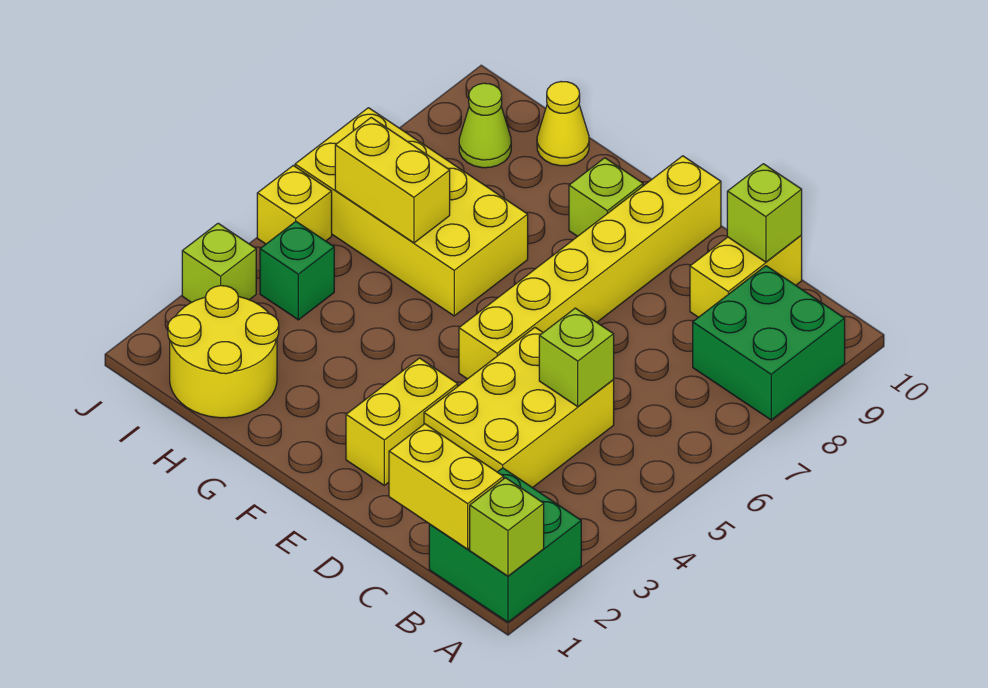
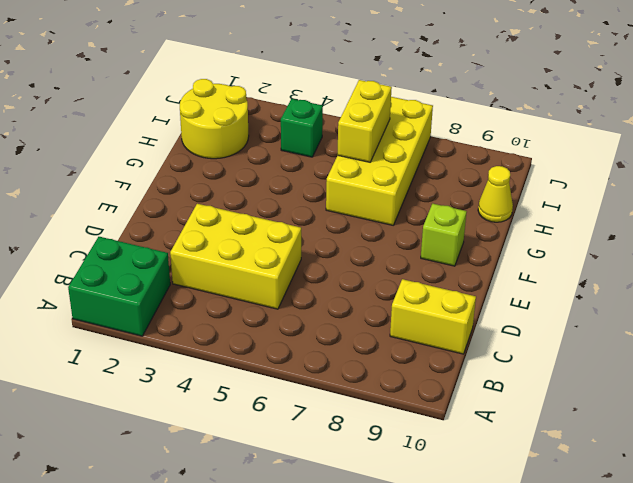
none -> green brick A8:B9 level 1
none -> yellow brick E2:E3 level 1
none -> yellow brick E5:E10 level 1

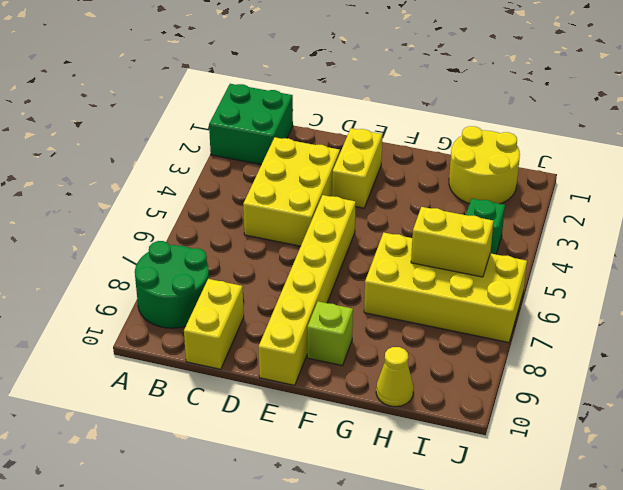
green round brick A8:B9 level 1 -> green brick A8:B9 level 1
none -> lime cone I9 level 1
none -> lime brick J3 level 1
none -> yellow brick J5 level 1

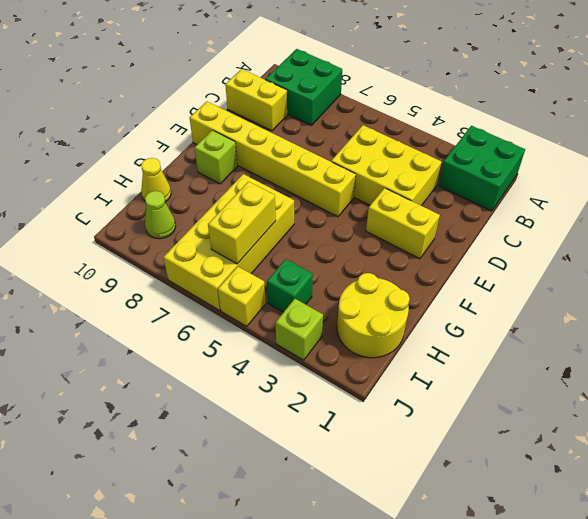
none -> lime brick A1 level 2
none -> yellow brick B1:C1 level 2
none -> lime brick C5 level 2

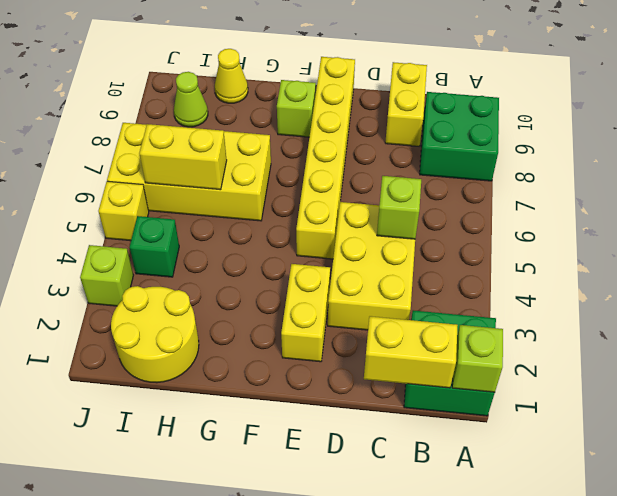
none -> lime brick C10 level 2

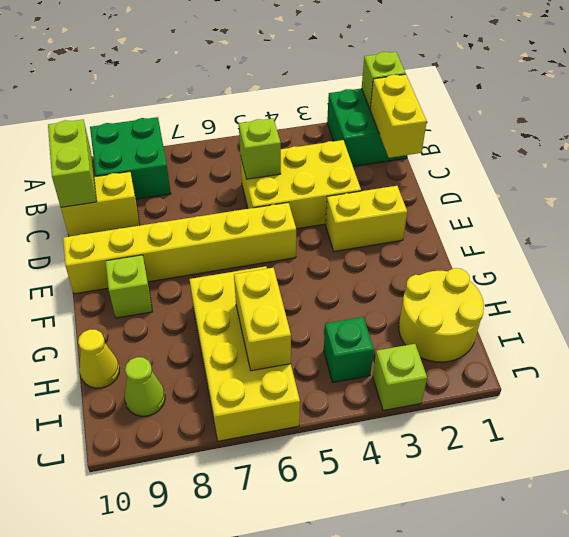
lime brick B10:C10 level 2 -> lime brick C10 level 2
none -> yellow brick J5 level 1

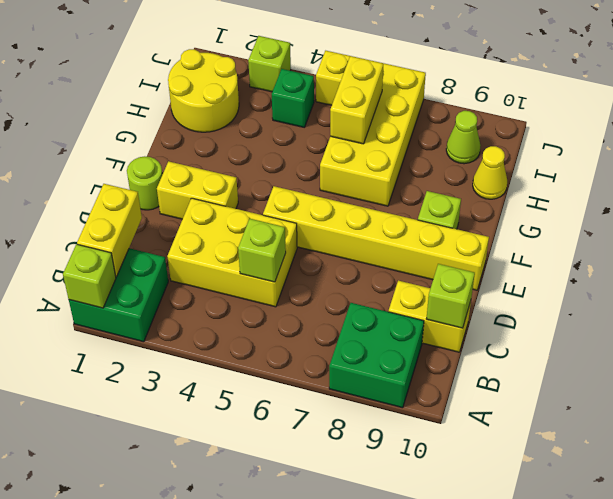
lime round brick E1 level 1 -> none

